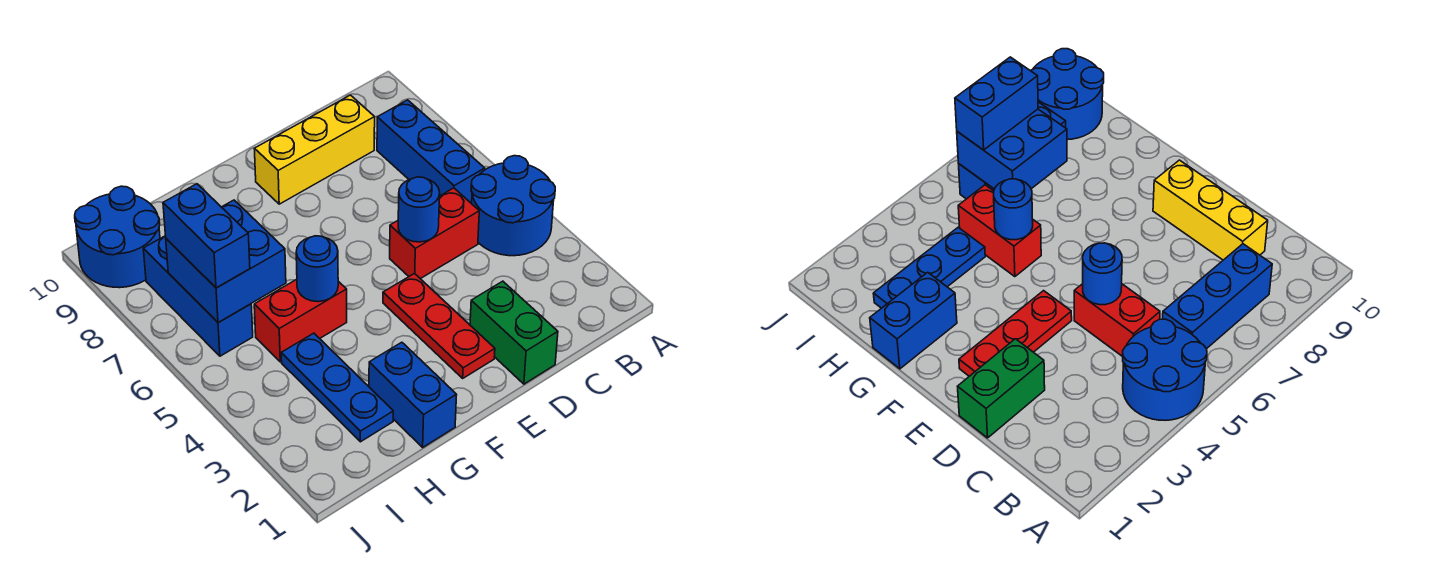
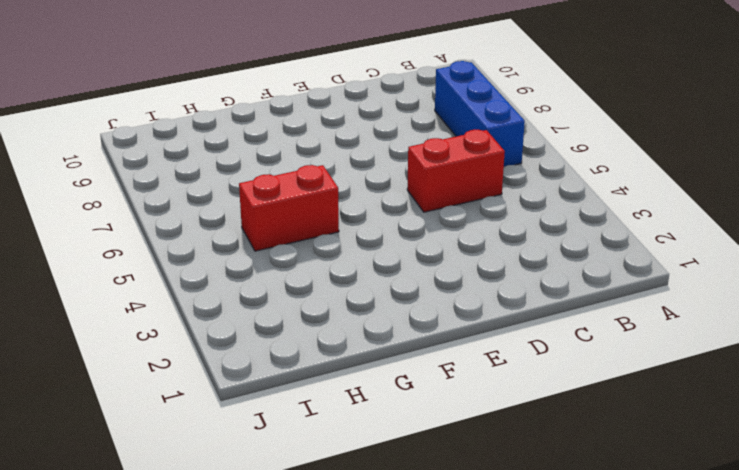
none -> blue round brick A4:B5 level 1
none -> yellow brick C9:E9 level 1
none -> green brick D1:D2 level 1

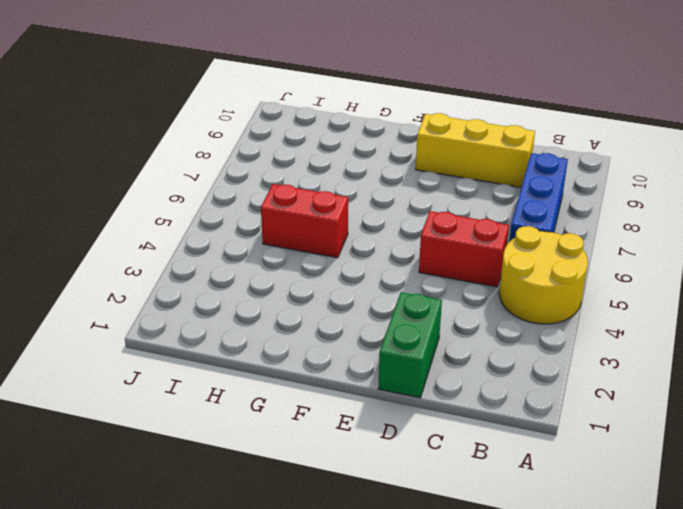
yellow round brick A4:B5 level 1 -> blue round brick A4:B5 level 1
none -> red plate E2:E4 level 1
none -> blue brick G1:G2 level 1
none -> blue plate H2:H4 level 1

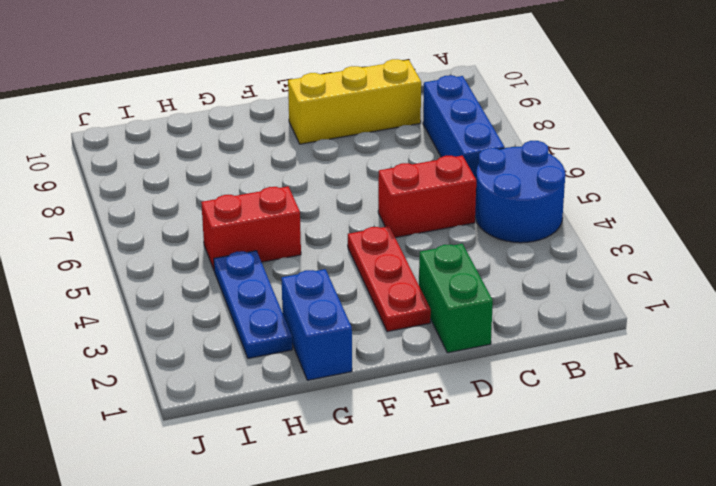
none -> blue brick I6:I8 level 1
none -> blue round brick I9:J10 level 1
none -> blue round brick D5 level 2

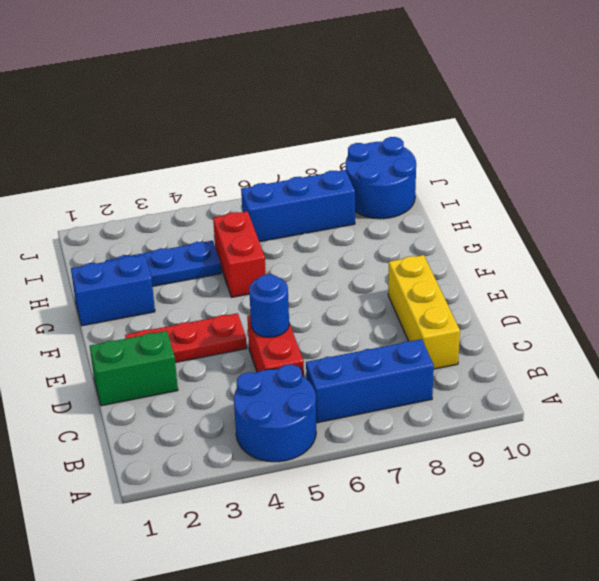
none -> blue round brick G5 level 2
none -> blue brick H6:I7 level 2
none -> blue brick I6:I7 level 3

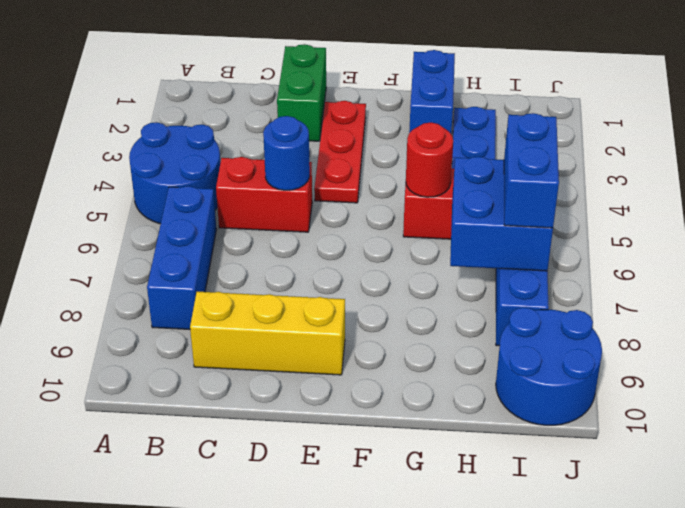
red round brick G5 level 2 -> blue round brick G5 level 2

